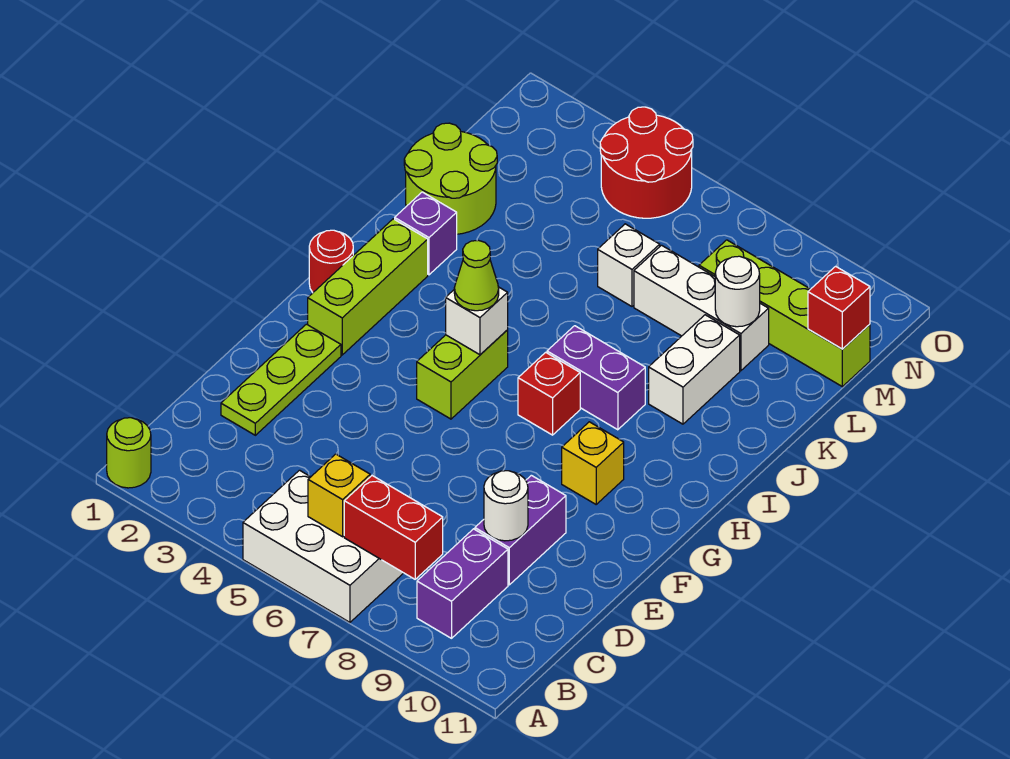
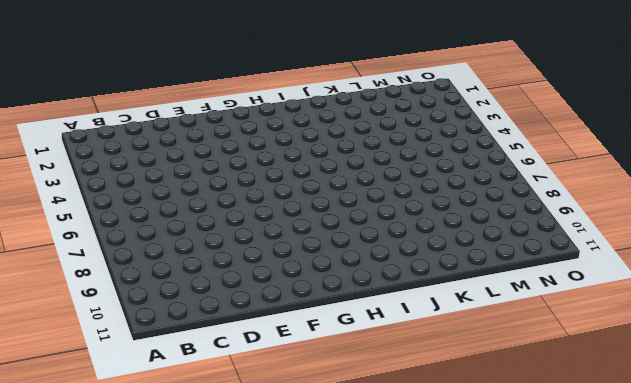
none -> lime round brick A1 level 1
none -> white brick A5:B7 level 1
none -> purple brick B9:C9 level 1

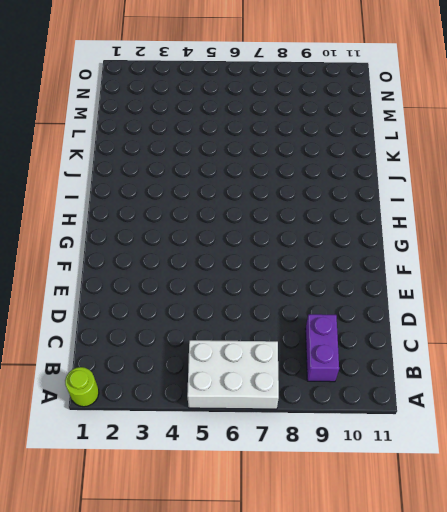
none -> lime plate D2:F2 level 1
none -> purple brick D9:E9 level 1
none -> lime brick G2:I2 level 1

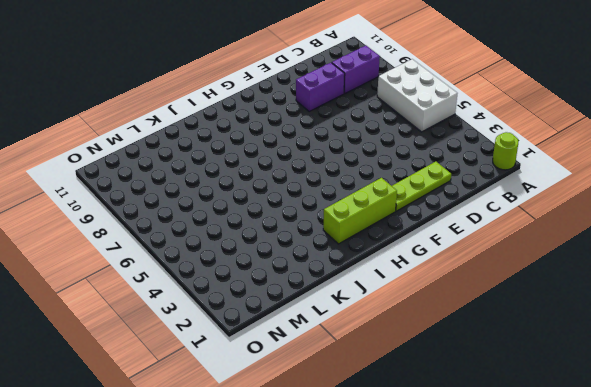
none -> lime brick G5:H5 level 1
none -> yellow brick G9 level 1
none -> red round brick H1 level 1

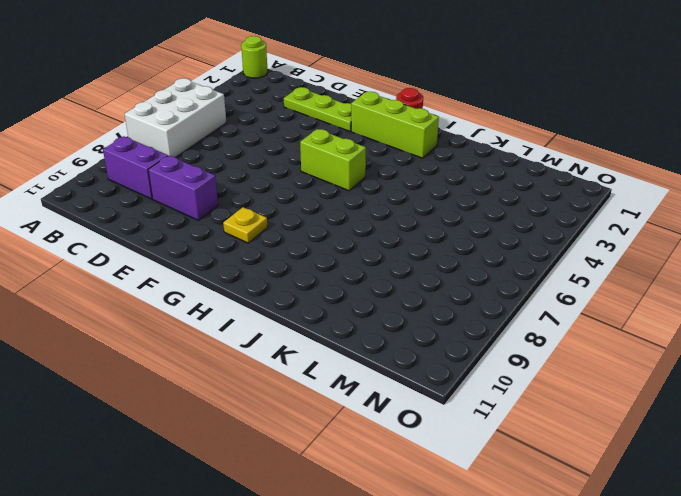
yellow plate G9 level 1 -> yellow brick G9 level 1
none -> red brick H7 level 1
none -> purple brick I7:I8 level 1
none -> purple brick J2 level 1

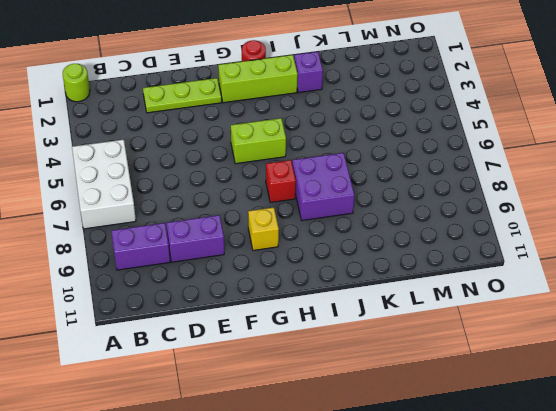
purple brick I7:J8 level 1 -> purple brick I7:I8 level 1
none -> white brick J9:K9 level 1
none -> lime round brick K1:L2 level 1
none -> white brick L6 level 1

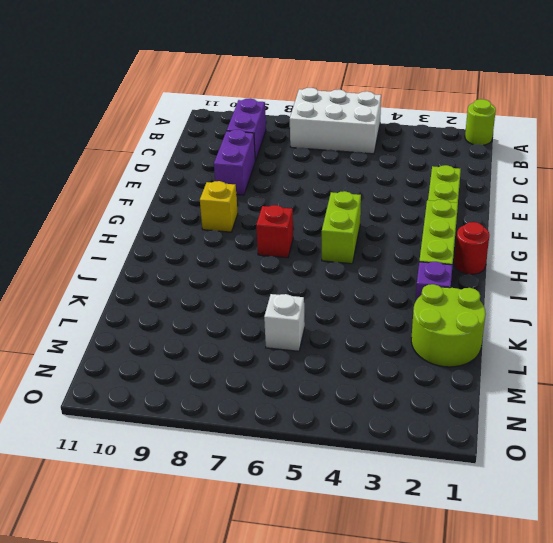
none -> purple brick I7:I8 level 1
none -> white brick J9:K9 level 1
none -> white brick L7:L9 level 1

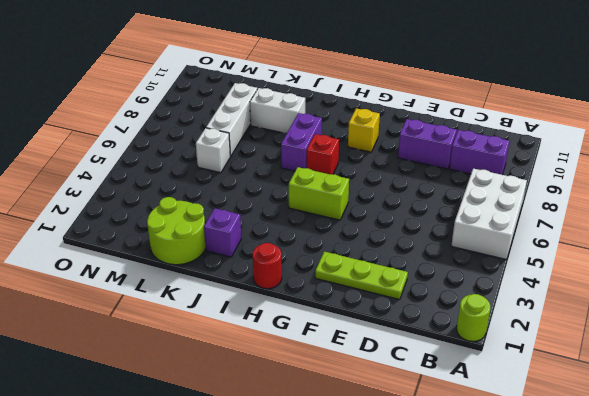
none -> lime brick G2:I2 level 1
none -> lime brick M8:M11 level 1
none -> red round brick N4:O5 level 1

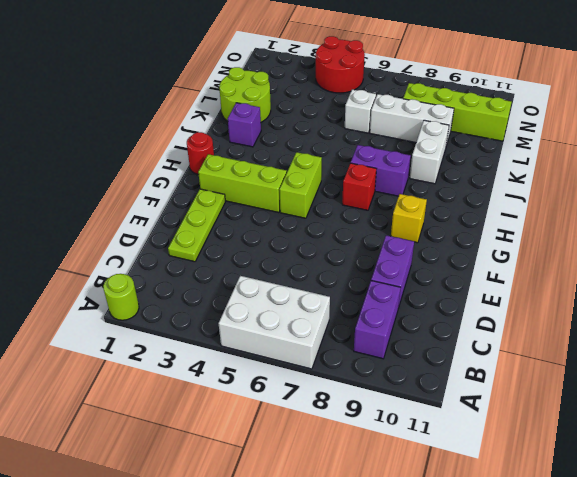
lime brick G2:G4 level 1 -> lime brick G2:I2 level 1
none -> yellow brick B6 level 2
none -> red brick B7:B8 level 2
none -> white round brick D9 level 2

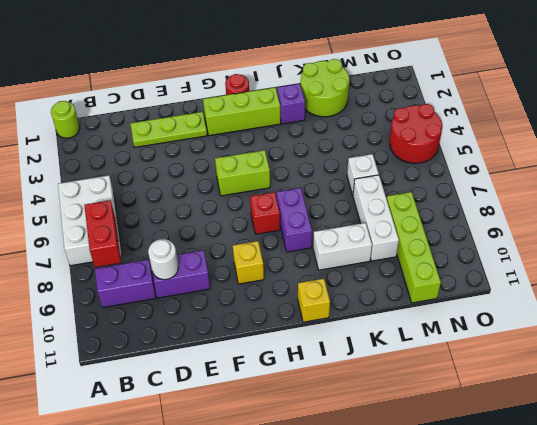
yellow brick I11 level 1 -> yellow brick B6 level 2
none -> white brick H5 level 2
none -> white round brick L9 level 2
none -> red brick M11 level 2

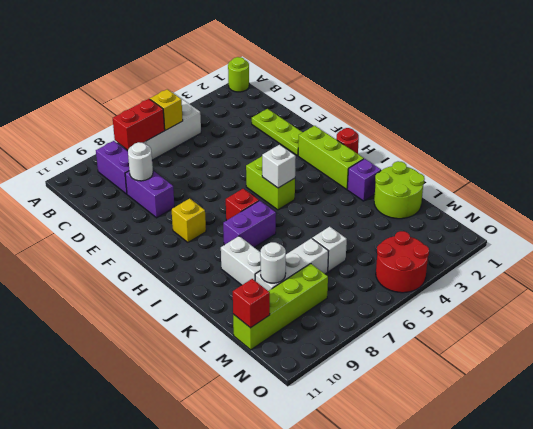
none -> lime cone H5 level 3

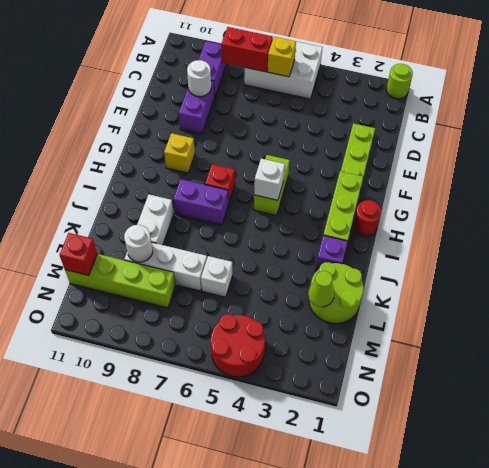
lime cone L2 level 2 -> lime cone H5 level 3

